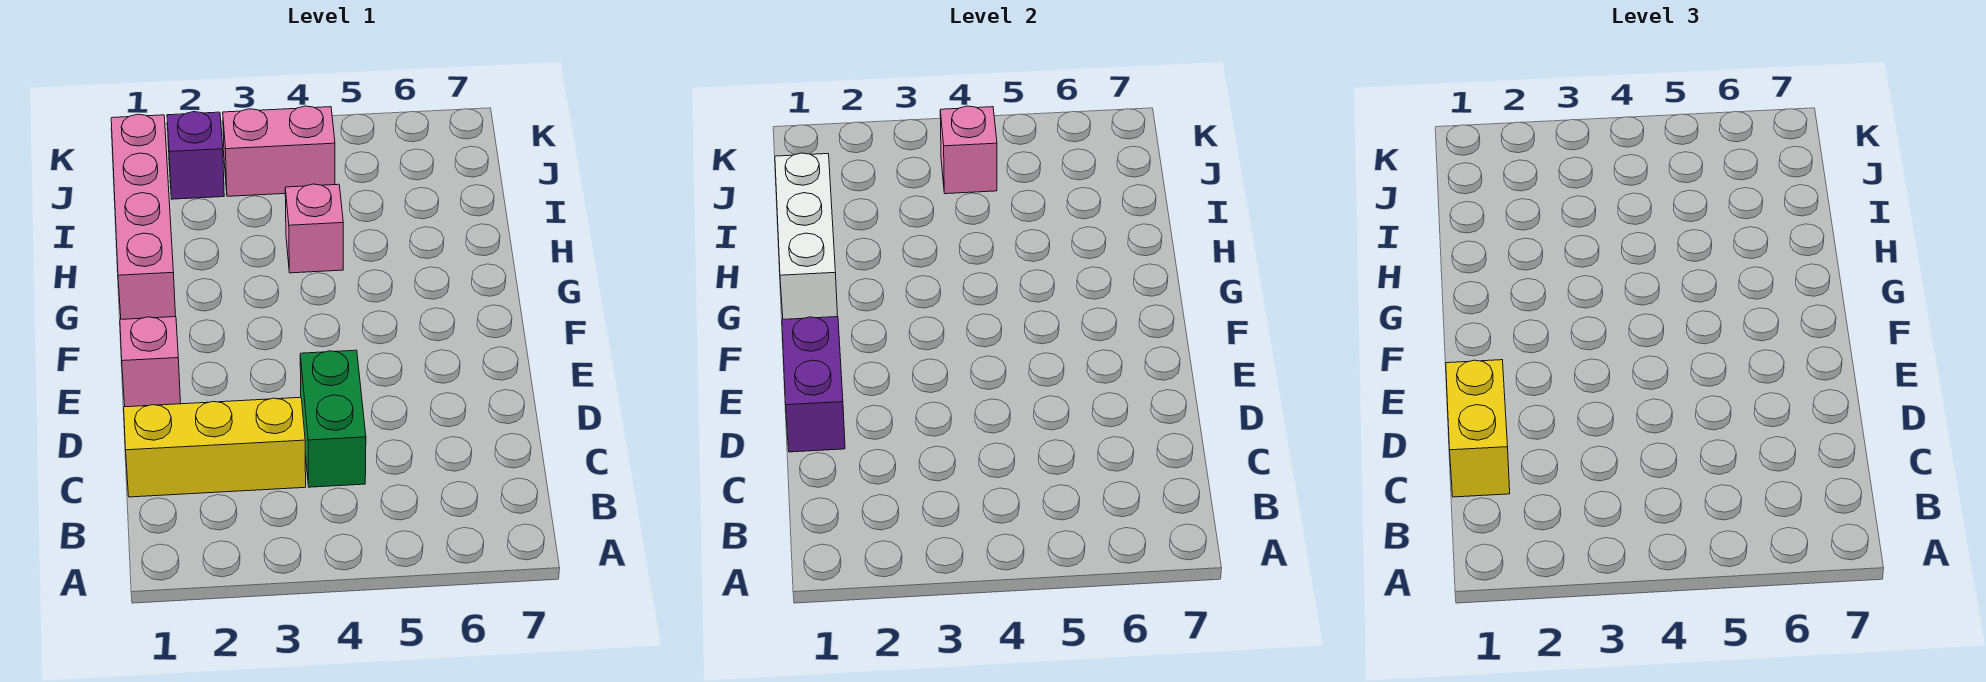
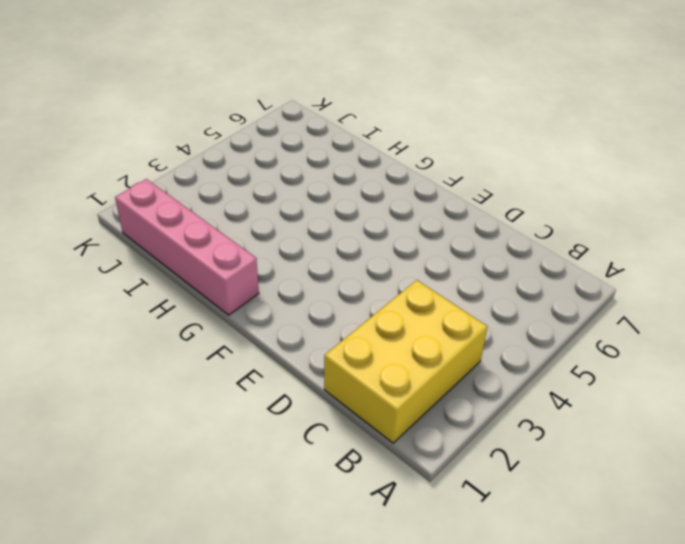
yellow brick B1:C3 level 1 -> yellow brick C1:C3 level 1
none -> green brick C4:D4 level 1
none -> pink brick E1 level 1

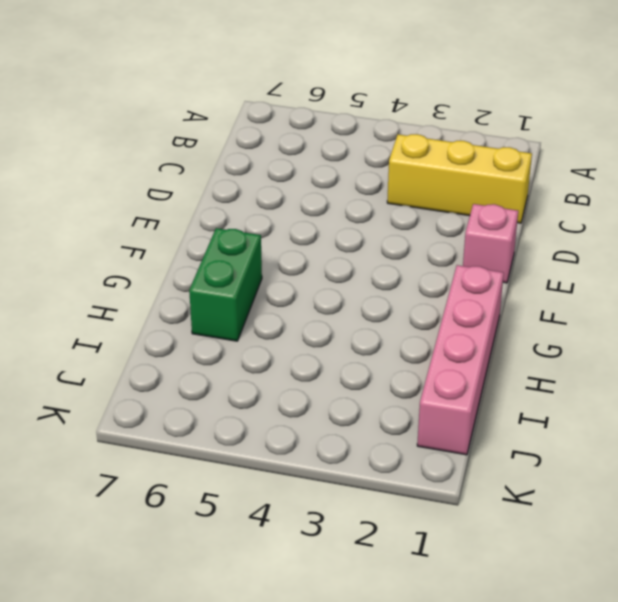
green brick G6:H6 level 1 -> green brick C4:D4 level 1
none -> pink brick H4 level 1
none -> purple brick J2 level 1

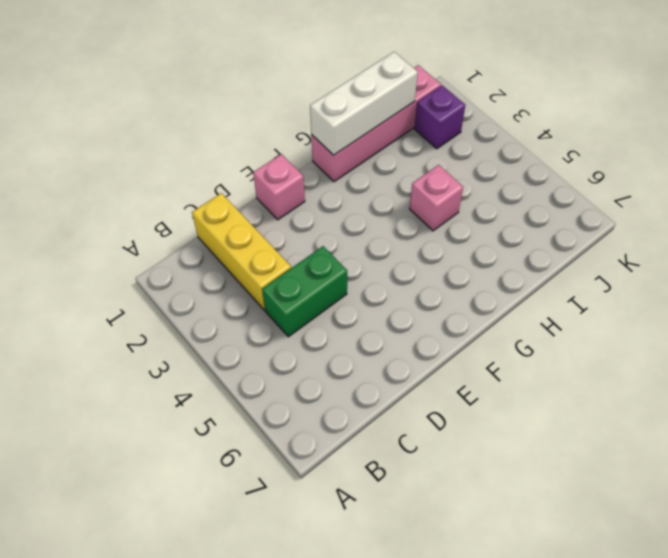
none -> pink brick J3:J4 level 1
none -> purple brick D1:E1 level 2

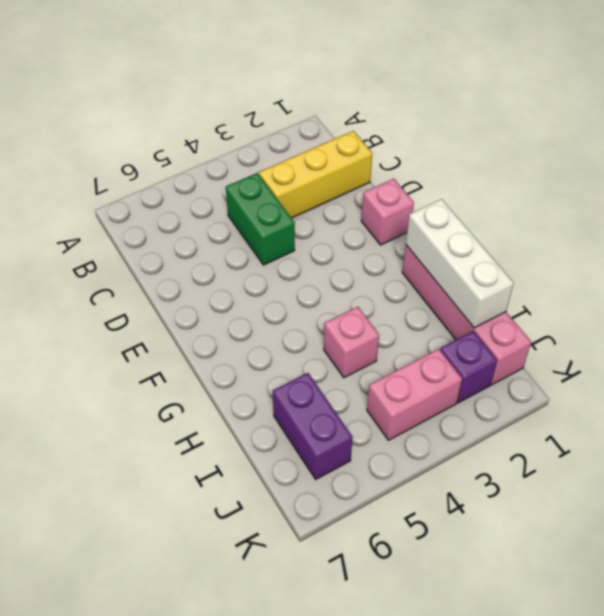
purple brick I6:J6 level 1 -> purple brick D1:E1 level 2
none -> pink brick J4 level 2
none -> yellow brick C1:D1 level 3

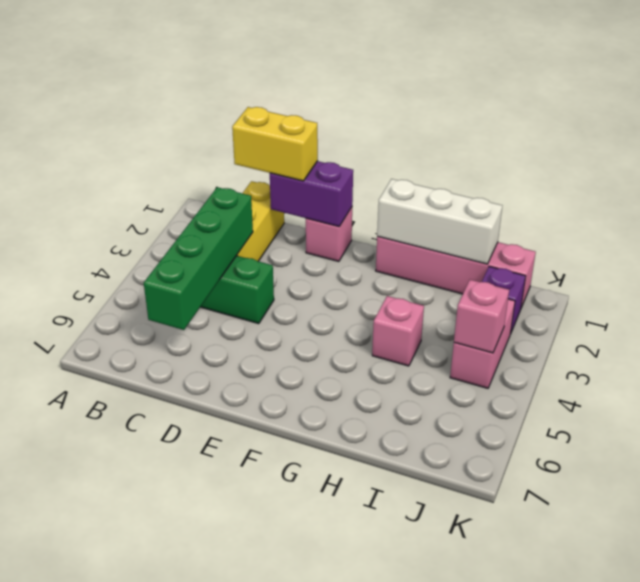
green brick C3:C6 level 2 -> none

